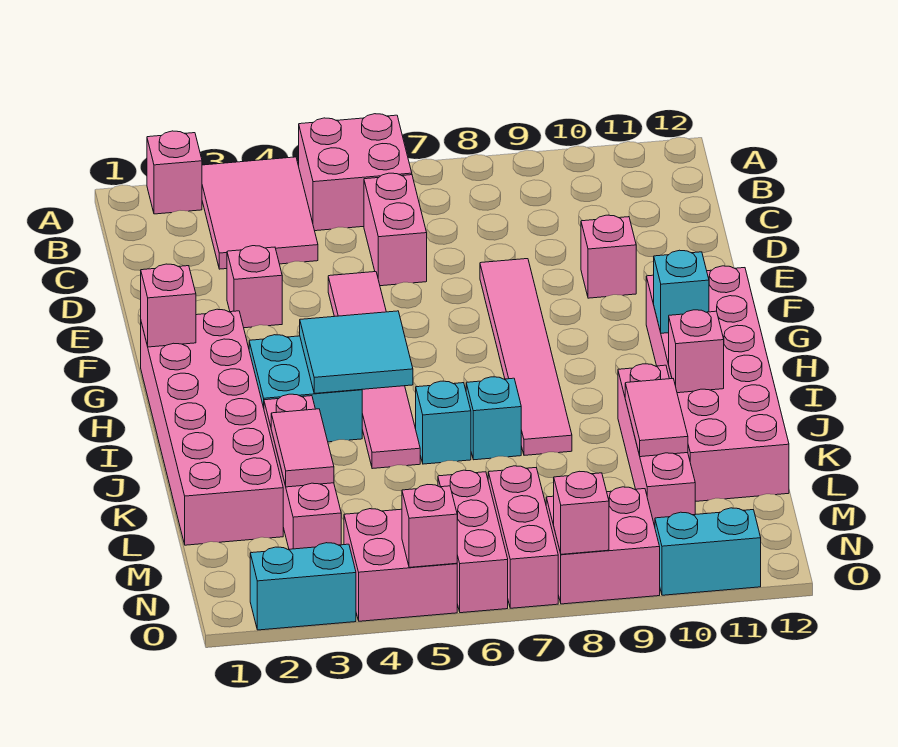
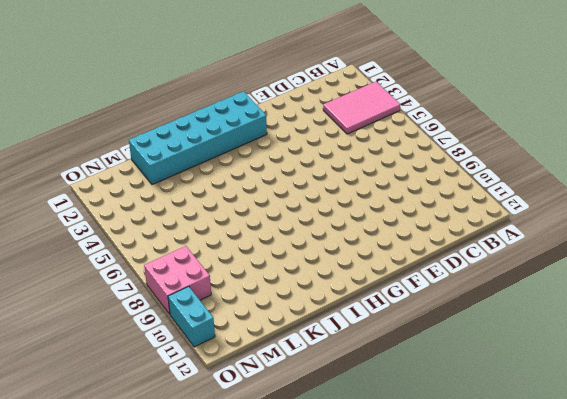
cyan brick G1:L2 level 1 -> pink brick G1:L2 level 1
none -> pink brick A2 level 1
none -> pink brick A5:B6 level 1
none -> pink brick C6:D6 level 1

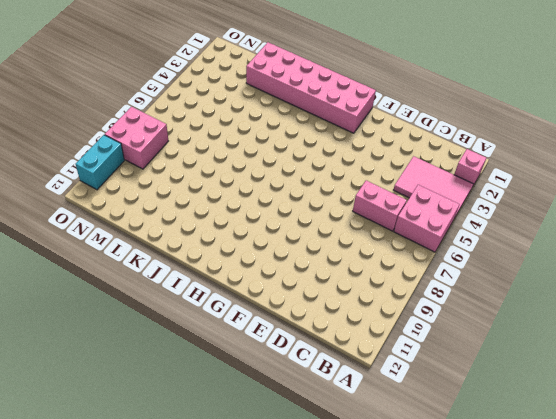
none -> pink brick E3 level 1
none -> pink tile E5:J5 level 1
none -> pink tile E8:J8 level 1

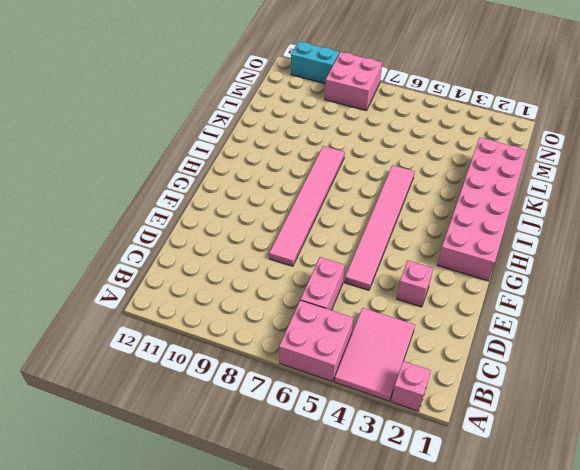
none -> pink brick E10 level 1
none -> pink brick G11:L12 level 1
none -> cyan brick H3:I4 level 1

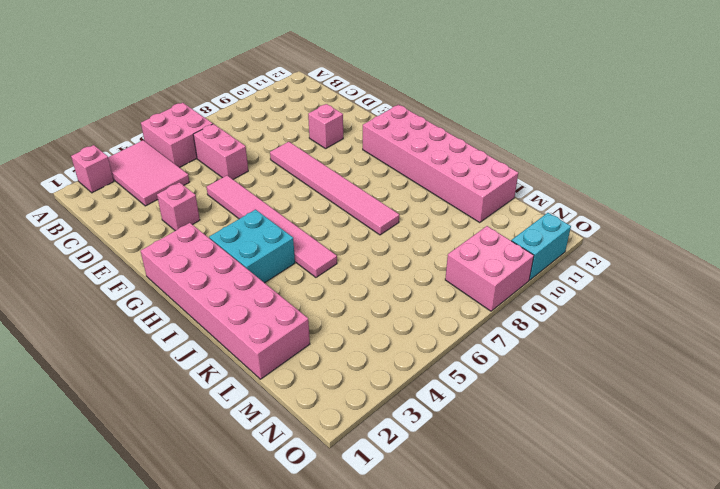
none -> pink brick J3:M3 level 1
none -> cyan brick J6 level 1
none -> cyan brick J7 level 1

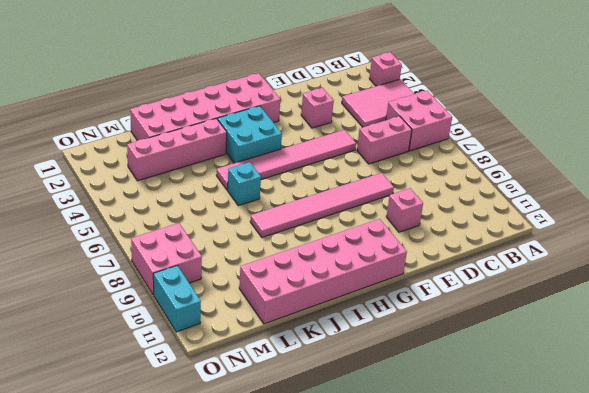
none -> cyan brick J7 level 1
none -> pink brick J10:M10 level 1
none -> pink brick M6:O6 level 1

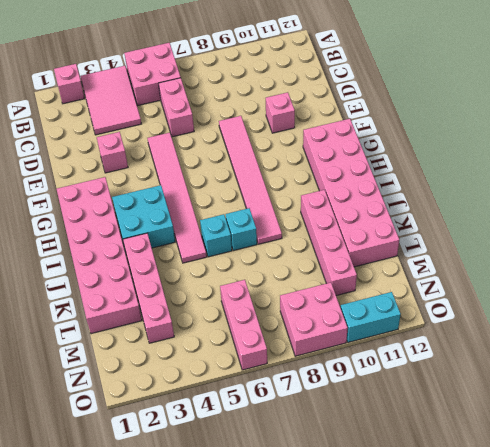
none -> pink brick M7:O7 level 1
none -> pink brick N4:O5 level 1
none -> cyan brick O2:O3 level 1

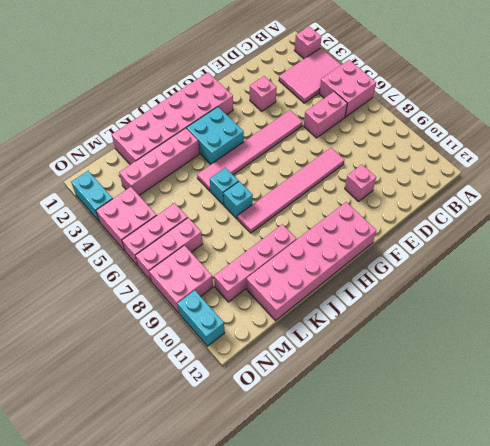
none -> pink brick G1 level 2
none -> cyan tile H4:I5 level 2
none -> cyan brick H11 level 2

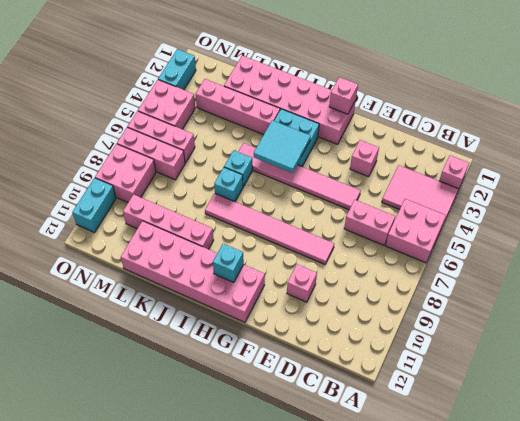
none -> pink brick J11 level 2
none -> pink tile K3:L3 level 2
none -> pink tile K10:L10 level 2

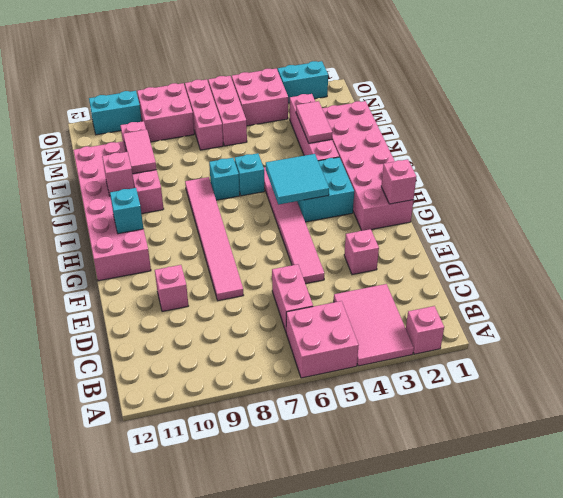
none -> pink brick O5 level 2
none -> pink brick O8 level 2

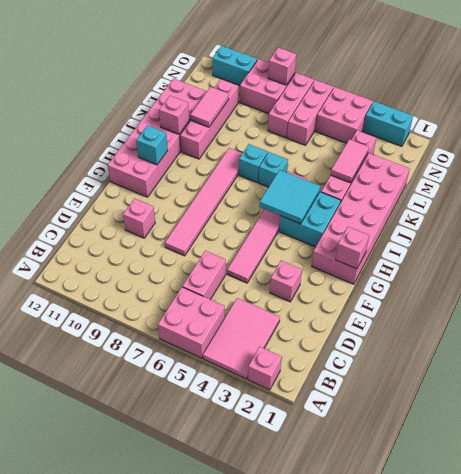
none -> pink brick O5 level 2

